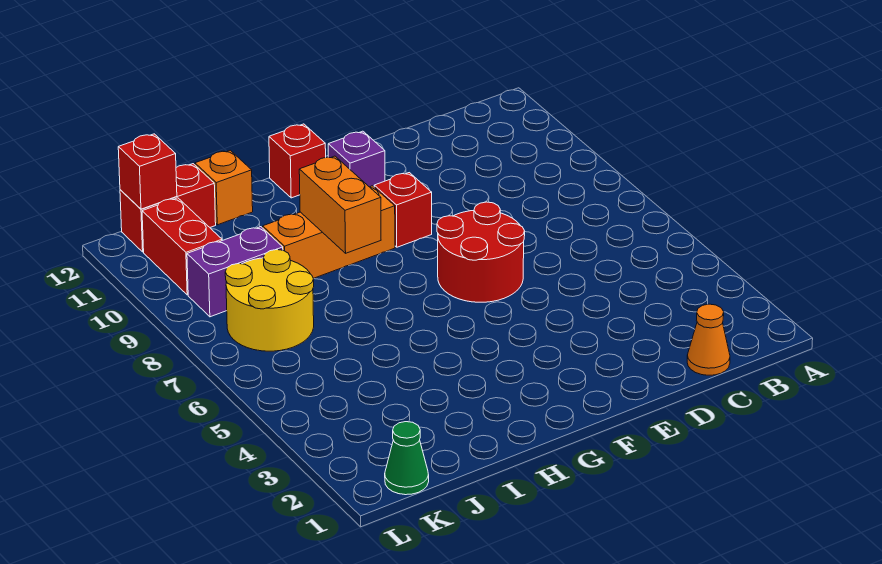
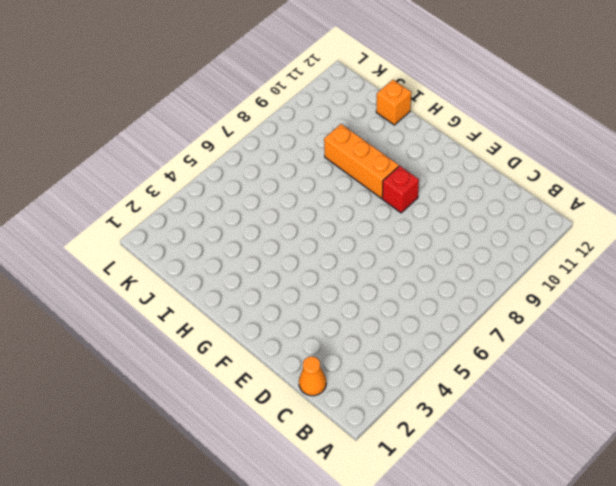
none -> red round brick E6:F7 level 1
none -> purple brick F11 level 1
none -> red brick G12 level 1

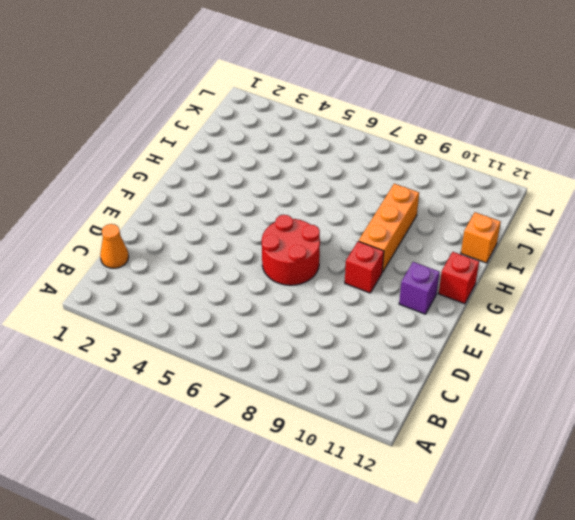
none -> yellow round brick J7:K8 level 1
none -> purple brick J9:K9 level 1
none -> red brick J12:K12 level 1

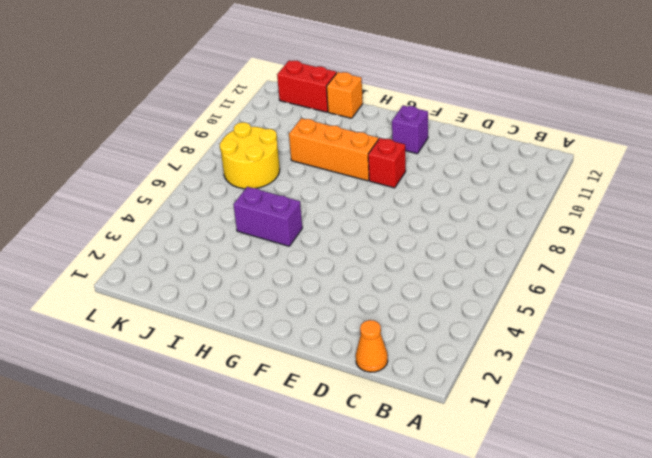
purple brick H5:I5 level 1 -> purple brick J9:K9 level 1
none -> red round brick E6:F7 level 1
none -> red brick G12 level 1
none -> green cone K1 level 1

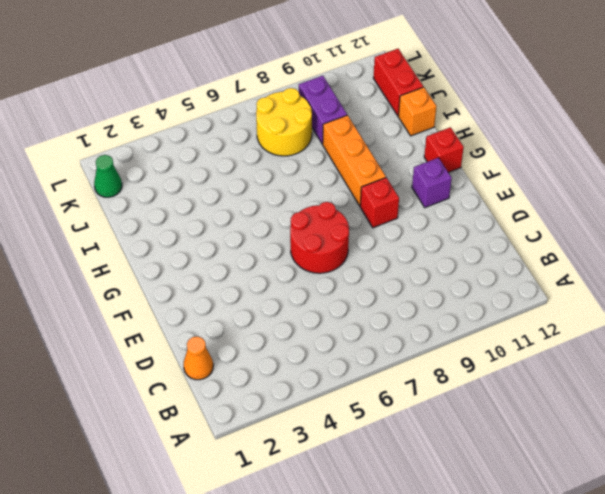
none -> red brick K10:K11 level 1
none -> orange brick H8:H9 level 2
none -> red brick K12 level 2

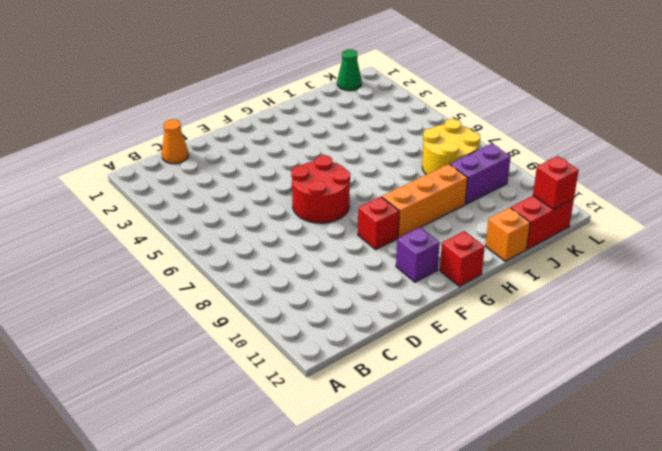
none -> red brick K10:K11 level 1
none -> orange brick H8:H9 level 2

